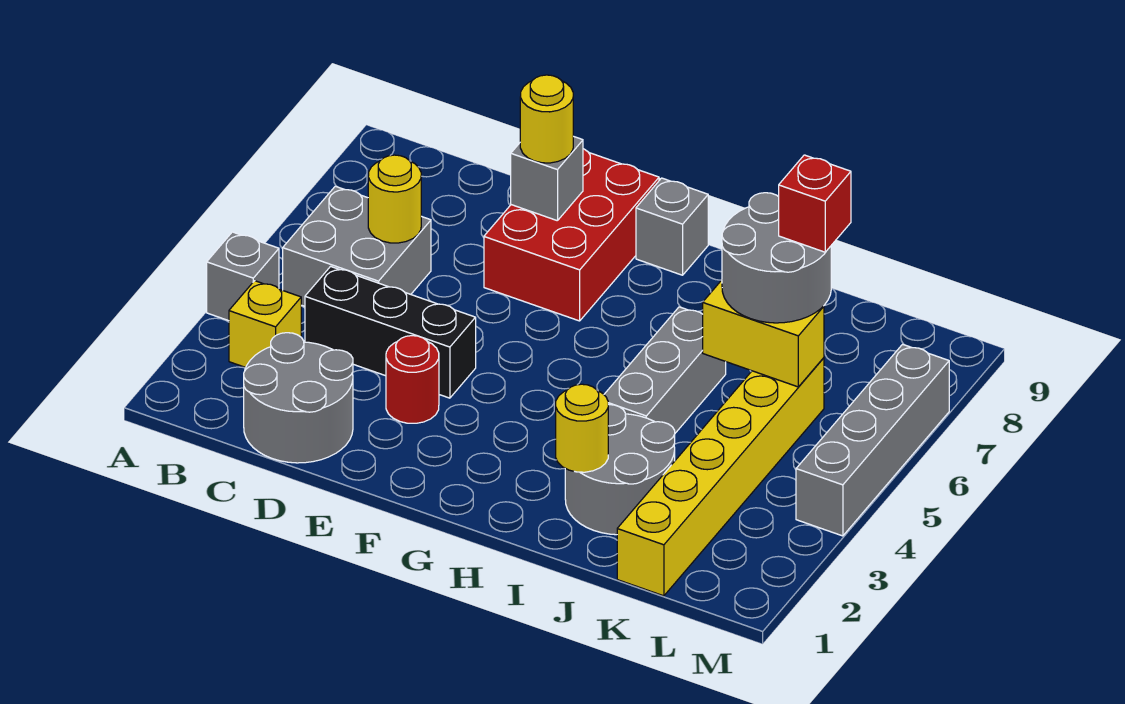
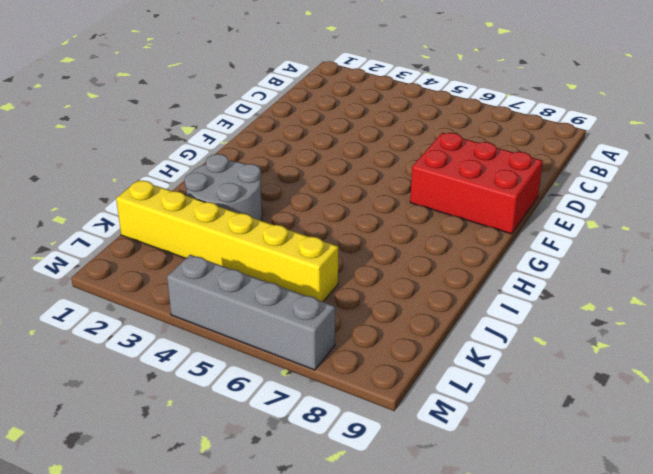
none -> grey brick A4 level 1
none -> yellow brick B3 level 1
none -> grey brick B5:C6 level 1

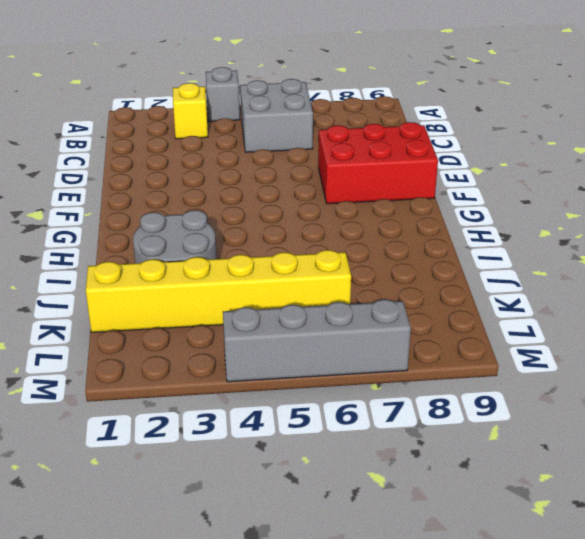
none -> grey round brick C1:D2 level 1
none -> black brick C4:E4 level 1
none -> red round brick E3 level 1

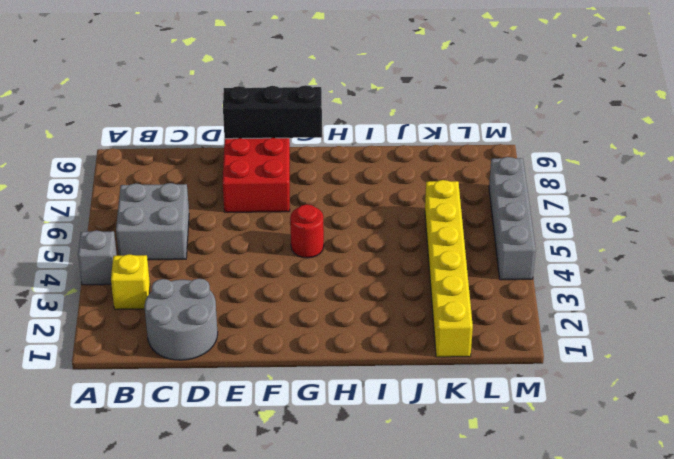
black brick E9:G9 level 2 -> black brick C4:E4 level 1
red round brick G5 level 1 -> red round brick E3 level 1
none -> grey brick G9 level 1
none -> grey round brick I2:J3 level 1
none -> grey brick I4:I6 level 1

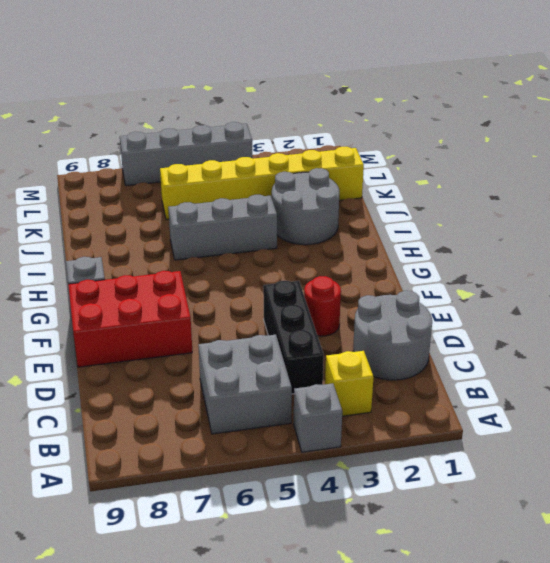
none -> yellow round brick C6 level 2
none -> grey brick E8 level 2
none -> yellow round brick I2 level 2

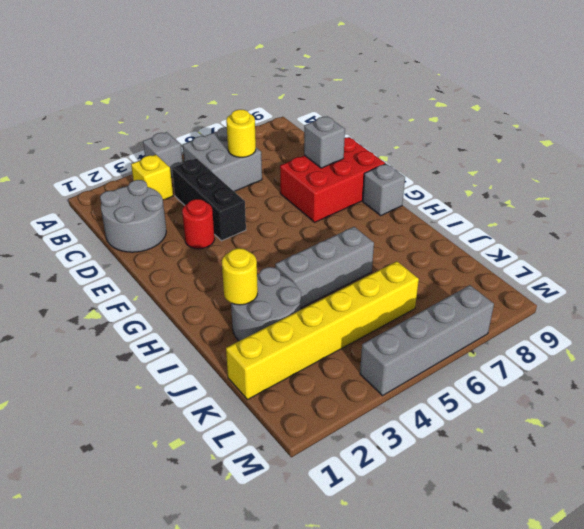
none -> yellow brick J6:K6 level 2
none -> yellow round brick E8 level 3
none -> grey round brick J6:K7 level 3

